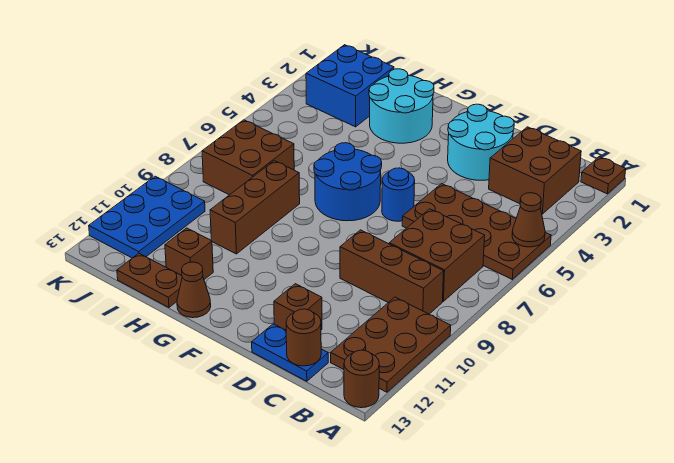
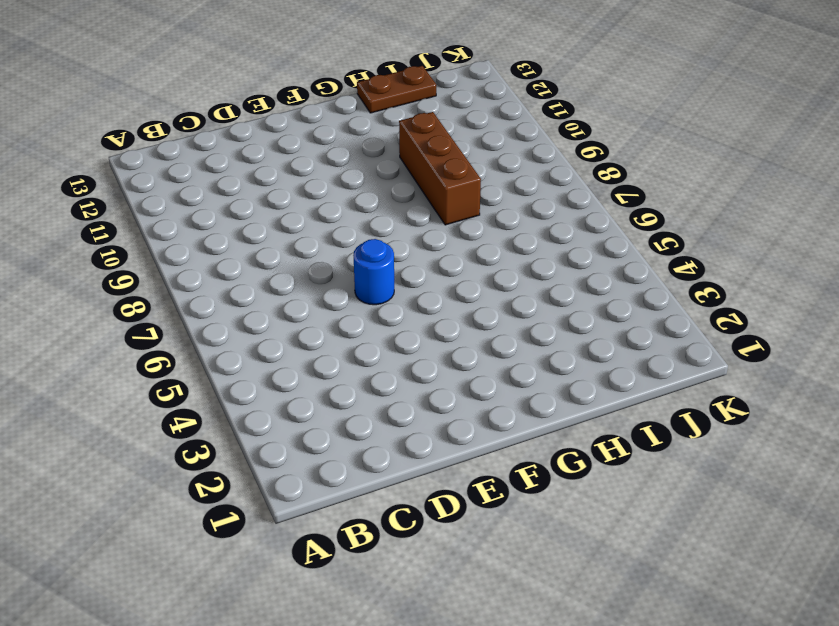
none -> brown plate A1 level 1
none -> brown plate A5:D6 level 1
none -> brown plate A10:B12 level 1

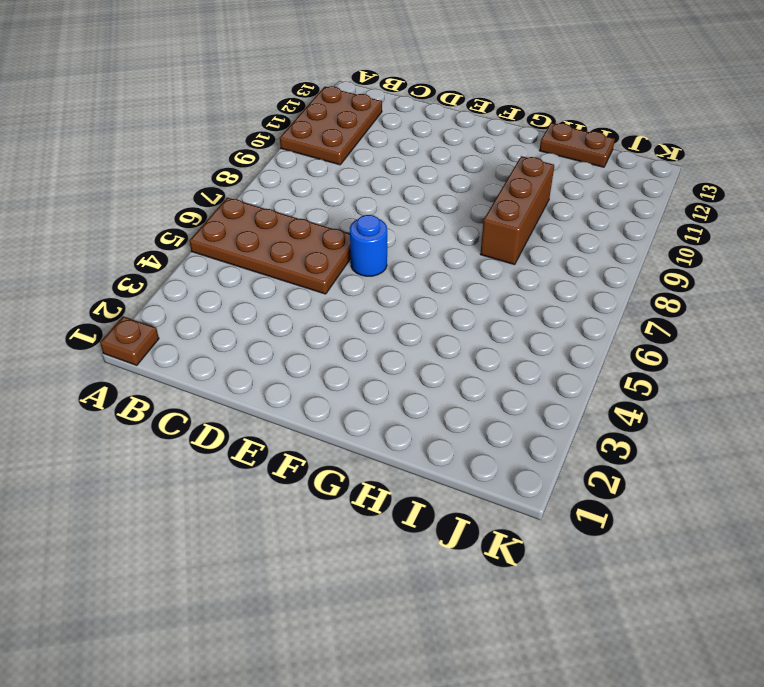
none -> brown round brick A13 level 1
none -> brown brick B2:C3 level 1
none -> brown brick B7:C8 level 1

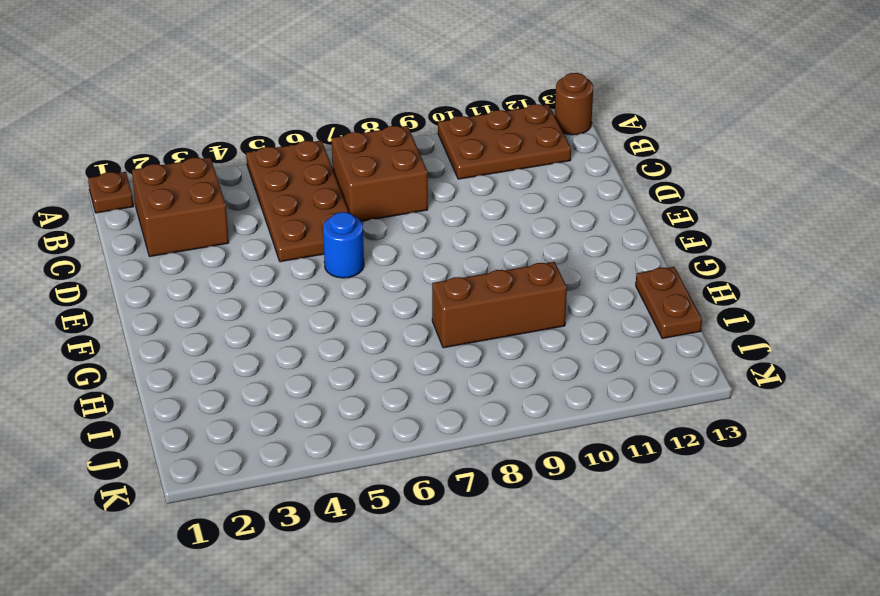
none -> brown brick B9:D9 level 1
none -> blue plate C13:D13 level 1
none -> cyan round brick D2:E3 level 1

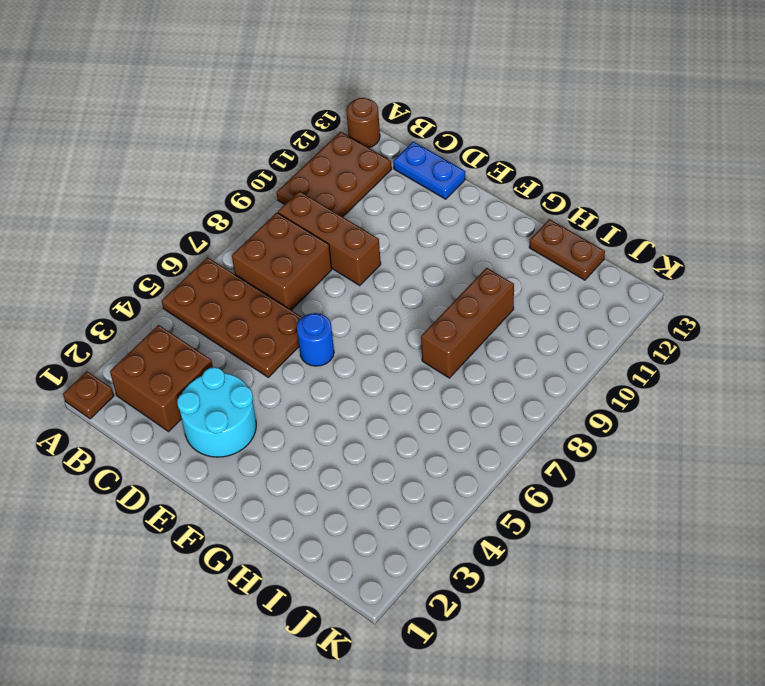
none -> brown brick D12 level 1
none -> blue round brick F6:G7 level 1
none -> cyan round brick G2:H3 level 1

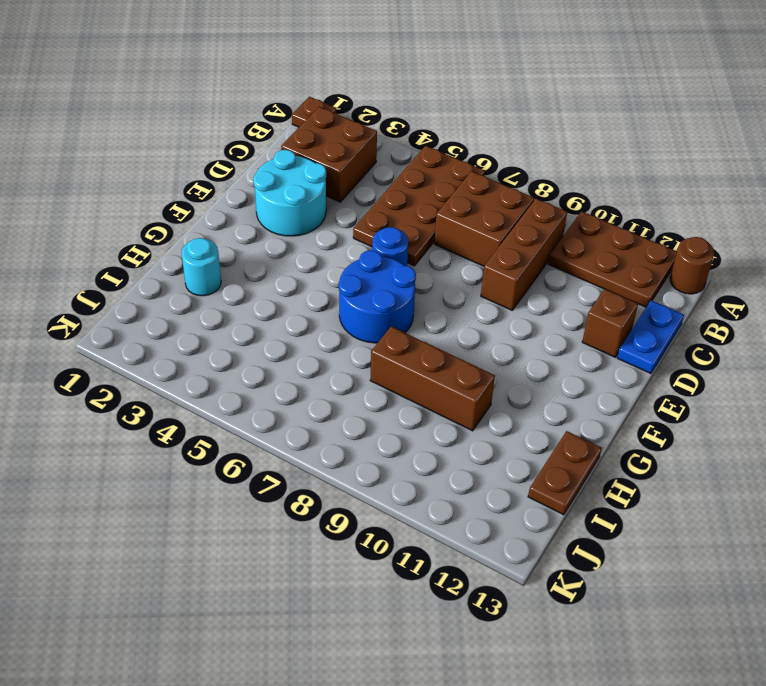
cyan round brick H2 level 1 -> cyan round brick G2:H3 level 1
none -> brown cone G13 level 1
none -> brown brick H12 level 1
none -> blue brick I2:J3 level 1

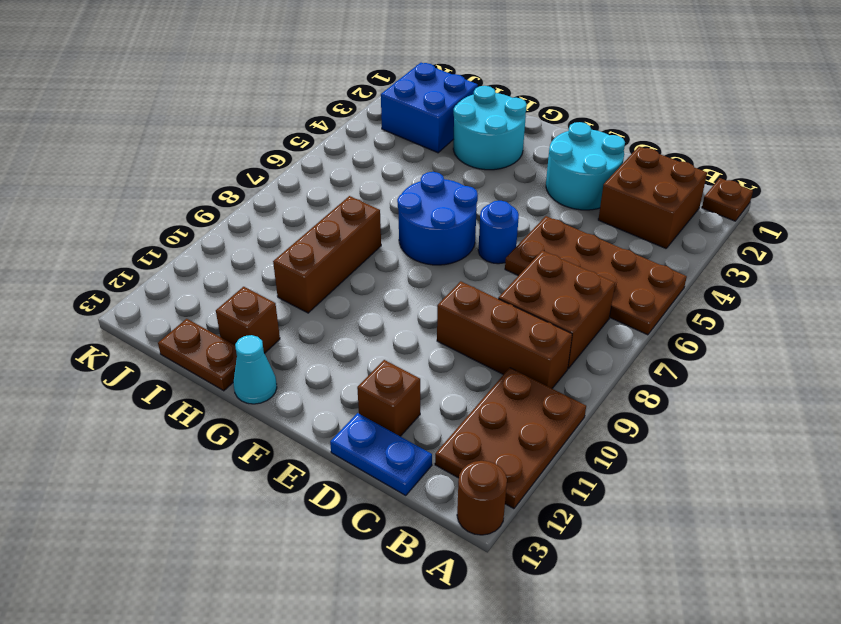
cyan cone G13 level 1 -> brown cone G13 level 1
none -> brown brick I7:J8 level 1
none -> blue plate J10:K12 level 1
none -> brown cone A5 level 2

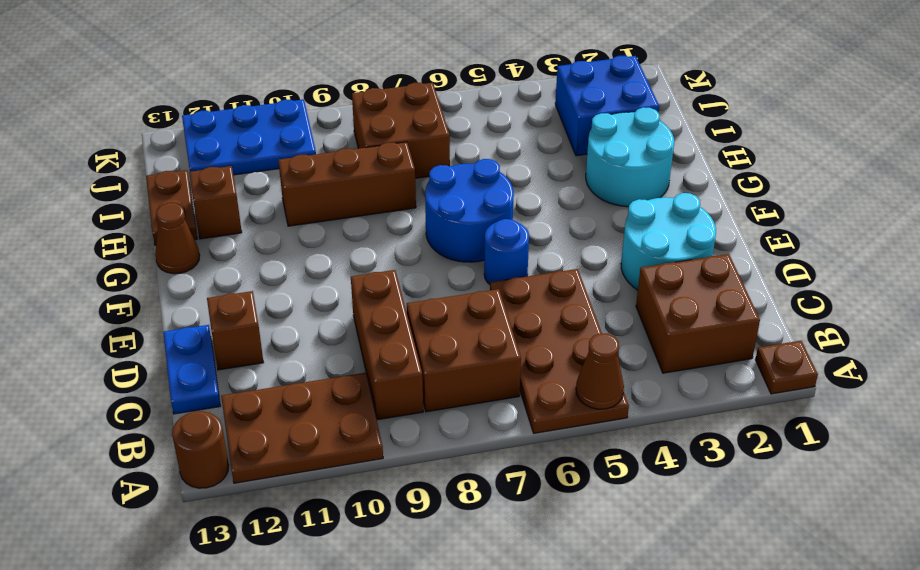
none -> brown round brick C13 level 2

